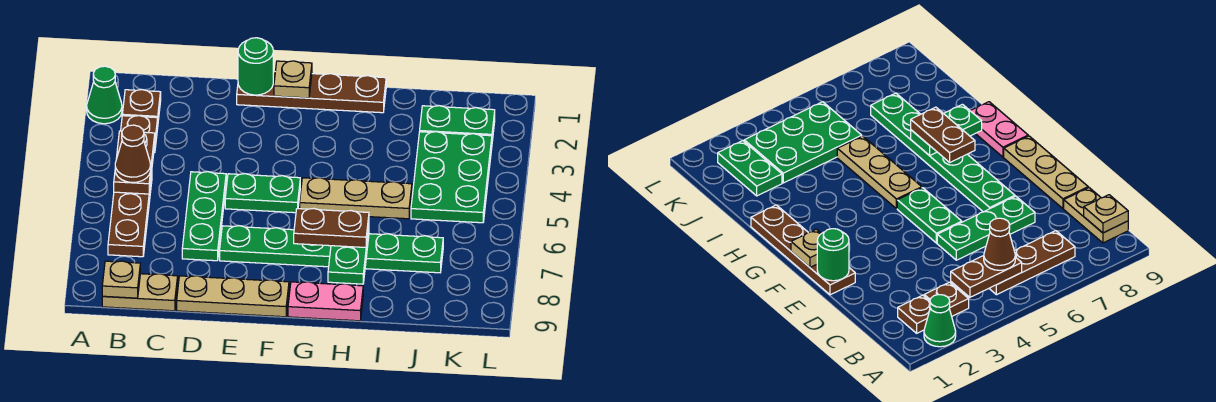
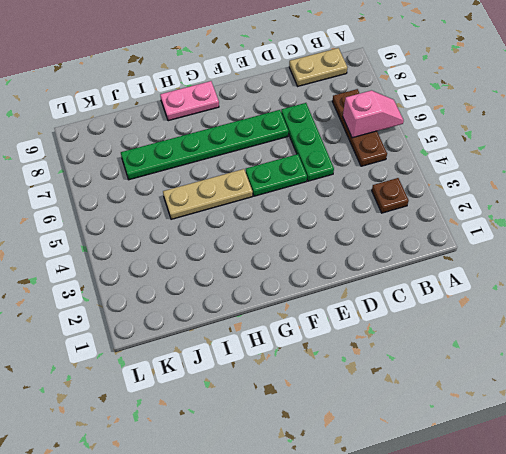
pink slope A6:B6 level 2 top B -> none
none -> green cone A2 level 1
none -> brown plate B2 level 1
none -> tan plate D9:F9 level 1

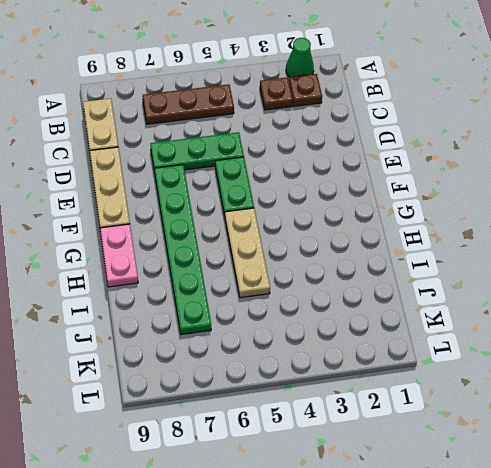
none -> brown plate E1:H1 level 1
none -> green plate J2:K2 level 1
none -> green plate J3:K5 level 1

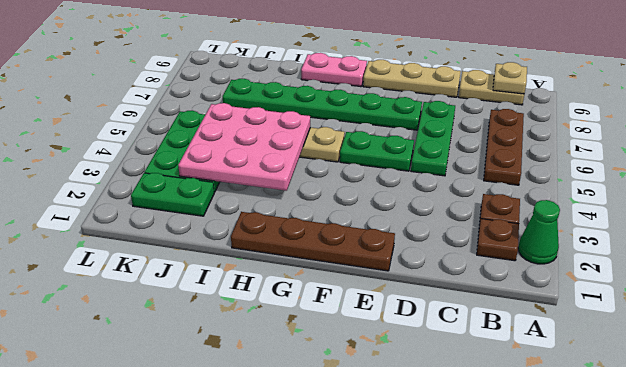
pink plate H3:J5 level 2 -> none
none -> brown plate B4:B5 level 2
none -> green round brick E1 level 2
none -> tan plate F1 level 2

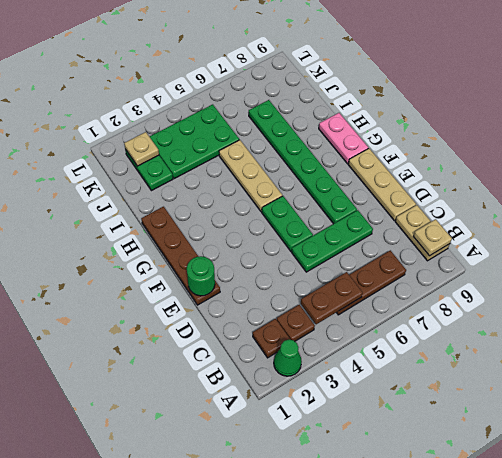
tan plate K2 level 2 -> tan plate F1 level 2
none -> green plate H7:H8 level 2
none -> brown cone B5 level 3
none -> brown plate G7:H7 level 3

